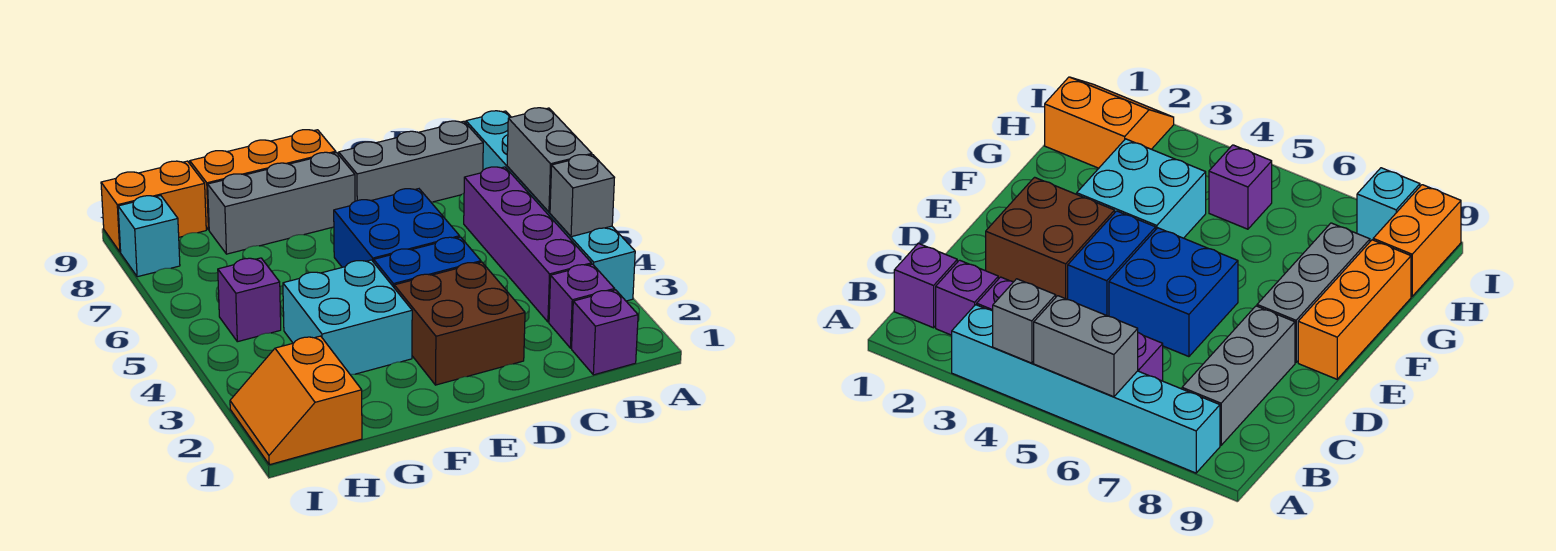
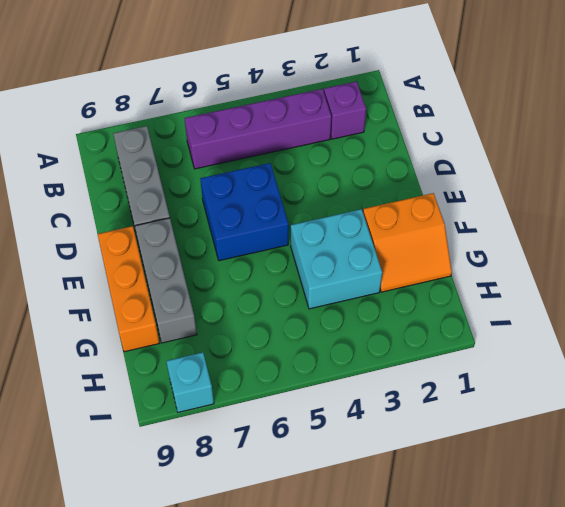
orange slope F1:G2 level 1 top F -> orange slope H1:I2 level 1 top H
none -> cyan brick A3:A8 level 1
none -> purple brick B1 level 1
none -> brown brick D2:E3 level 1

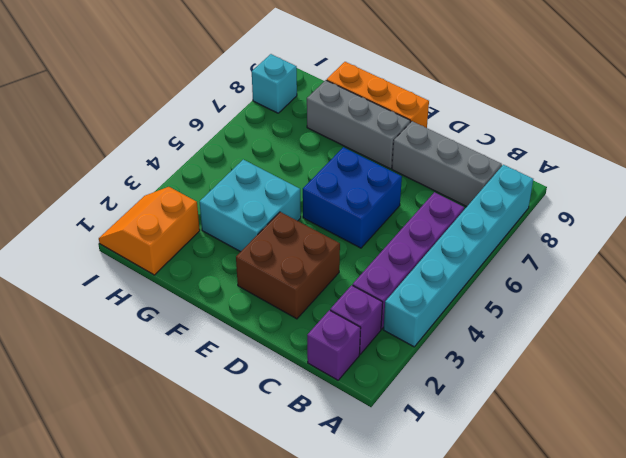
none -> blue brick D4:E4 level 1
none -> purple brick H5 level 1
none -> orange brick H9:I9 level 1

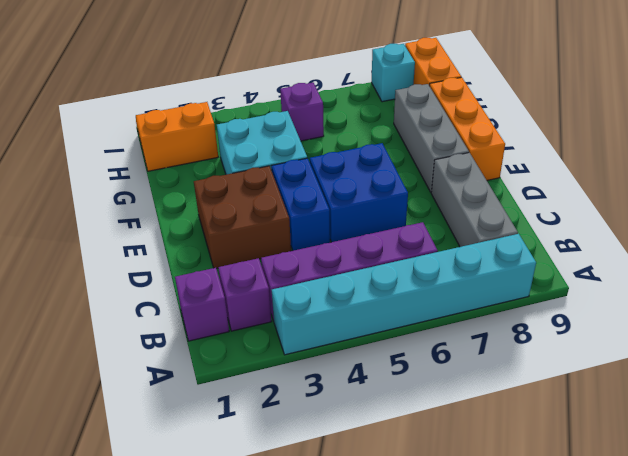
none -> grey brick A4 level 2
none -> grey brick A5:A6 level 2

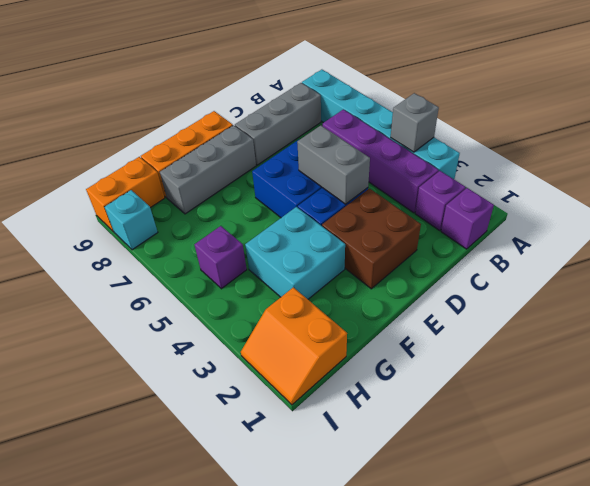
grey brick D4:D5 level 2 -> grey brick A5:A6 level 2

